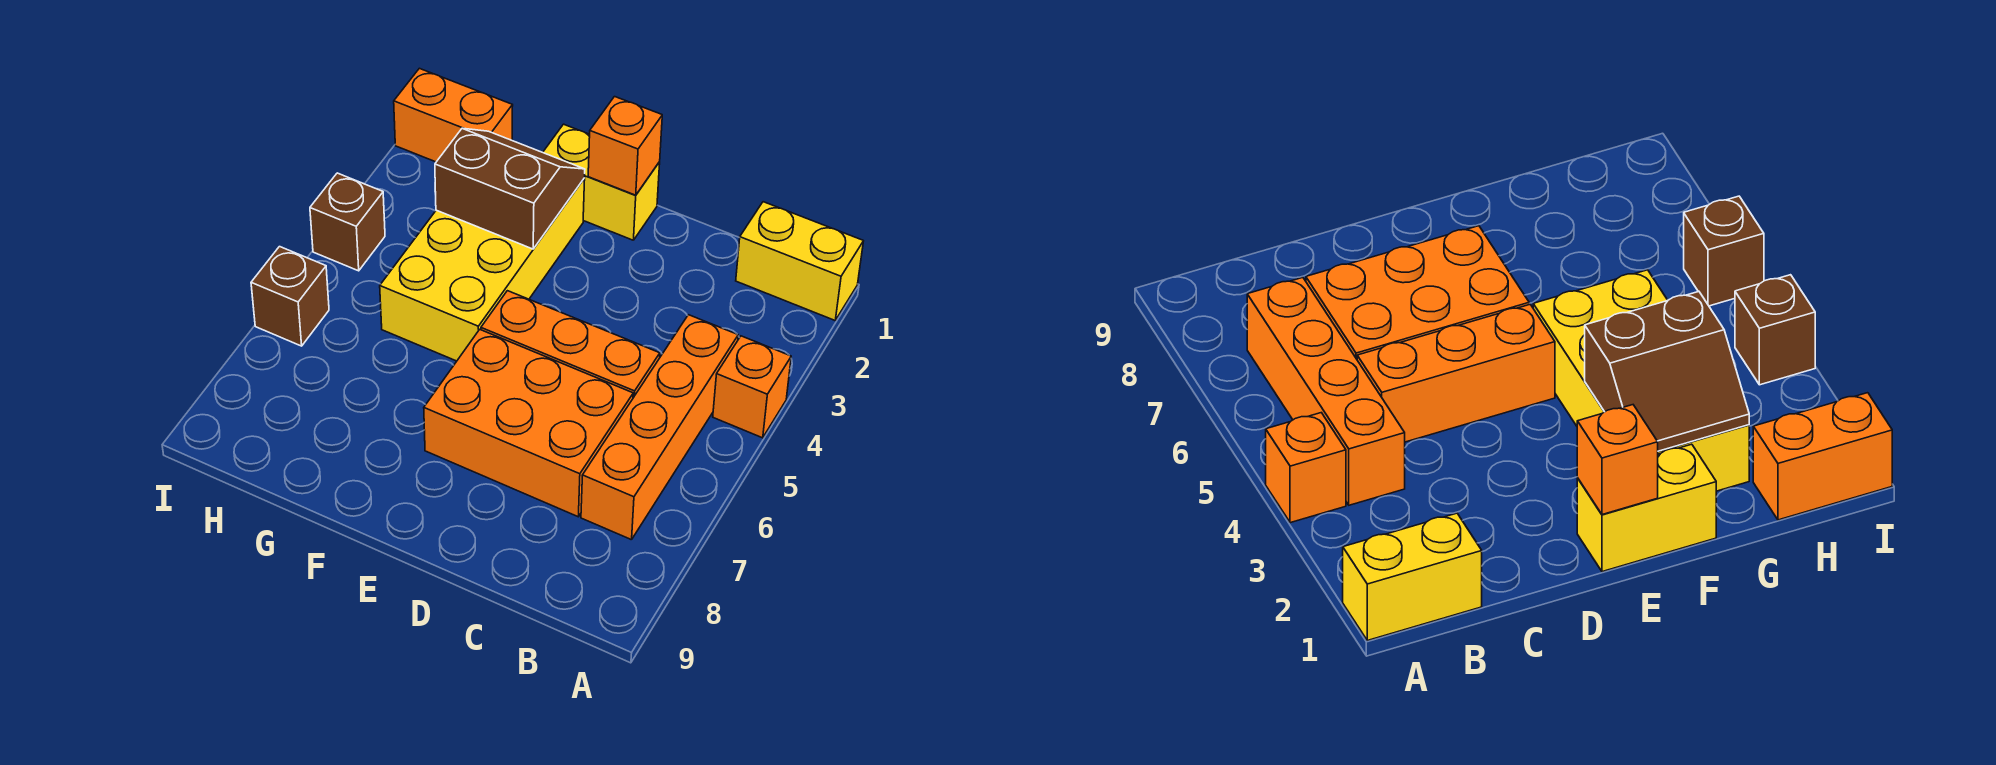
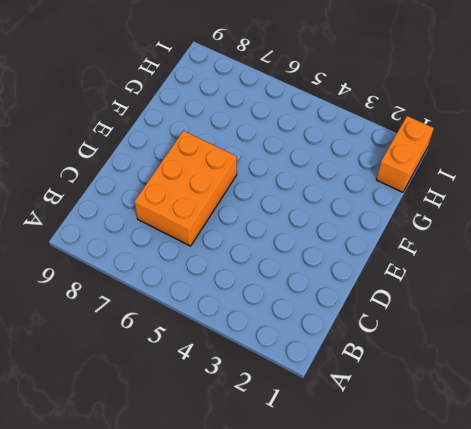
none -> yellow brick A1:B1 level 1
none -> orange brick A4 level 1
none -> orange brick B4:B7 level 1

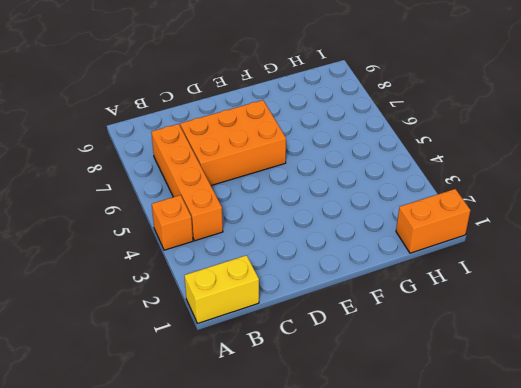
none -> orange brick C5:E5 level 1
none -> yellow brick E1:F1 level 1
none -> yellow brick F2:G5 level 1

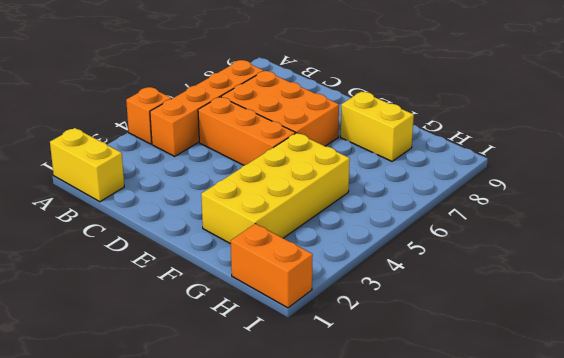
yellow brick F8:G8 level 1 -> yellow brick E1:F1 level 1
none -> brown brick I4 level 1
none -> brown brick I6 level 1
none -> orange brick E1 level 2

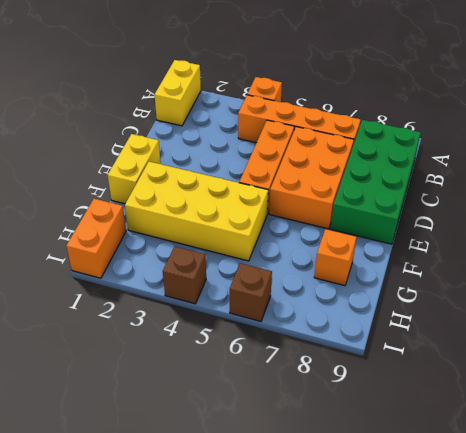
green brick B8:E9 level 1 -> none
orange brick G8 level 1 -> orange brick E1 level 2
none -> brown slope F2:G3 level 2 top 3

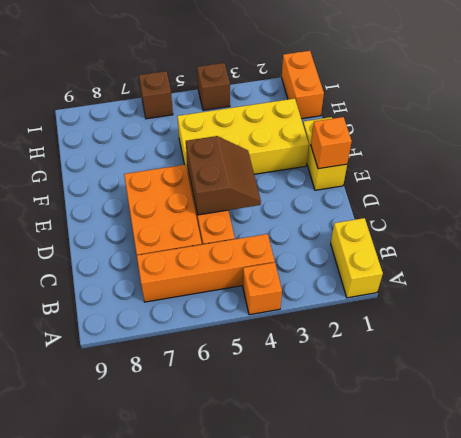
brown slope D4:E5 level 2 top 5 -> brown slope F2:G3 level 2 top 3

